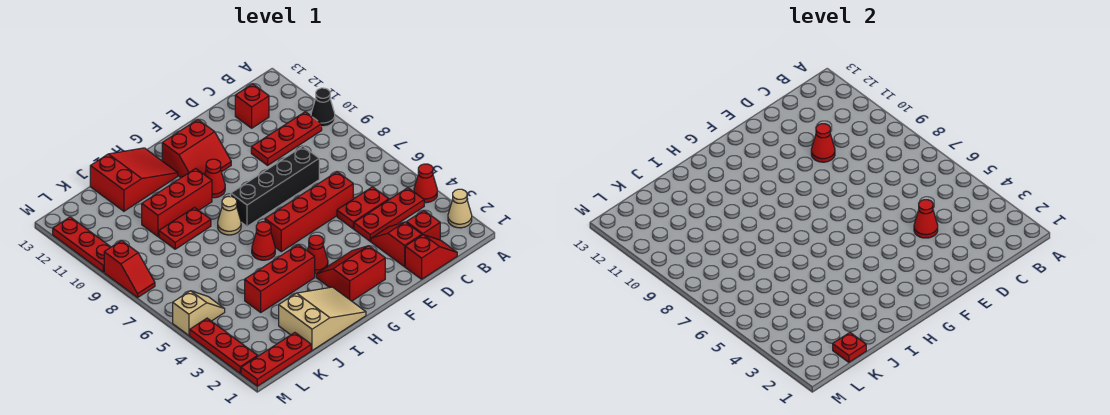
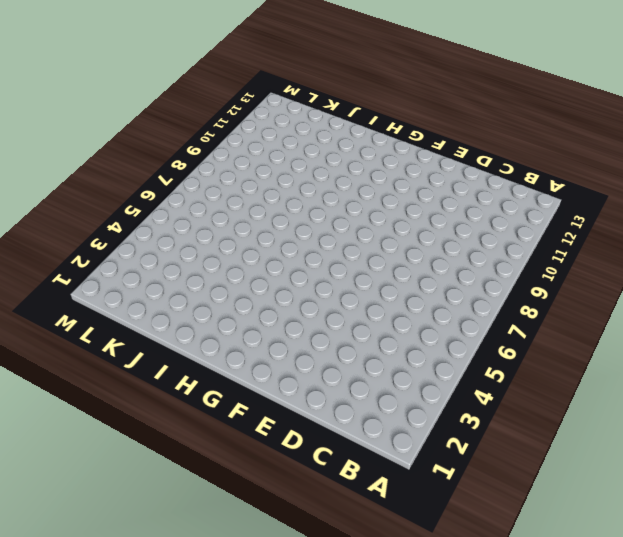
none -> tan cone A2 level 1
none -> red cone A4 level 1
none -> black cone A10 level 1
none -> red plate B4:D4 level 1

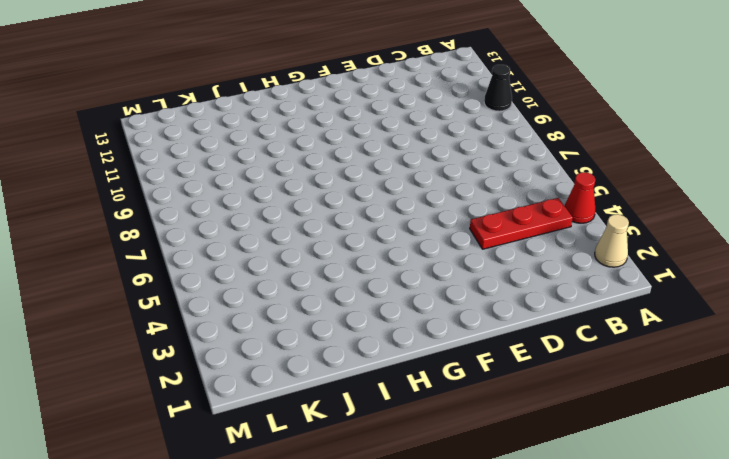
none -> red plate B10:D10 level 1
none -> red slope C1:D1 level 1 top D
none -> red brick C2 level 1
none -> red plate C5:D5 level 1

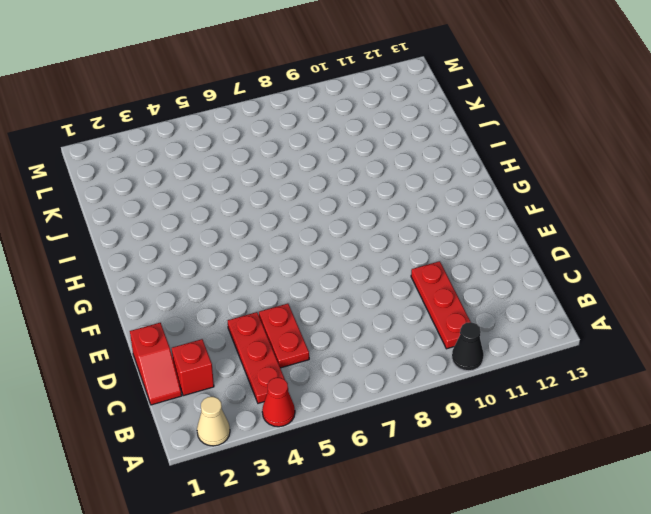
none -> red brick C12 level 1
none -> red slope D2:D3 level 1 top 2
none -> red brick D6:G6 level 1
none -> black brick D8:G8 level 1

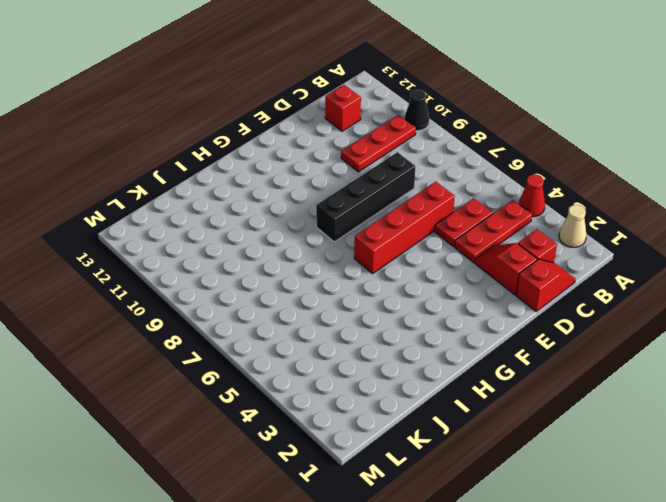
none -> red slope F2:G3 level 1 top 2
none -> red slope F11:G12 level 1 top 12
none -> red cone G4 level 1
none -> red cone G10 level 1

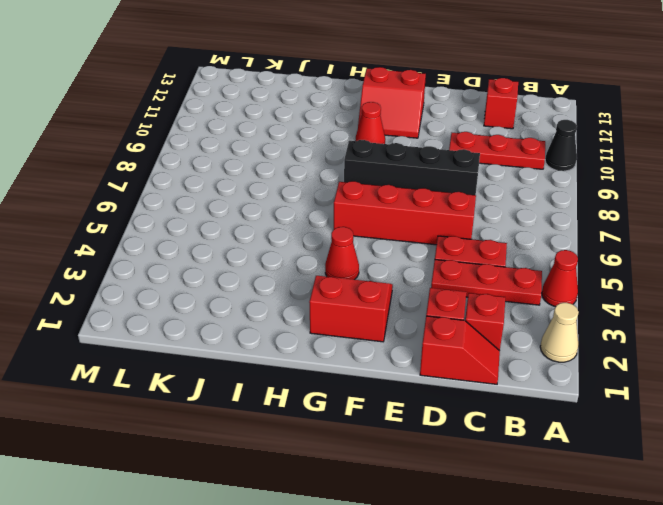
none -> tan slope H1:J2 level 1 top J
none -> red brick H4:J4 level 1
none -> red cone H6 level 1
none -> tan cone H8 level 1

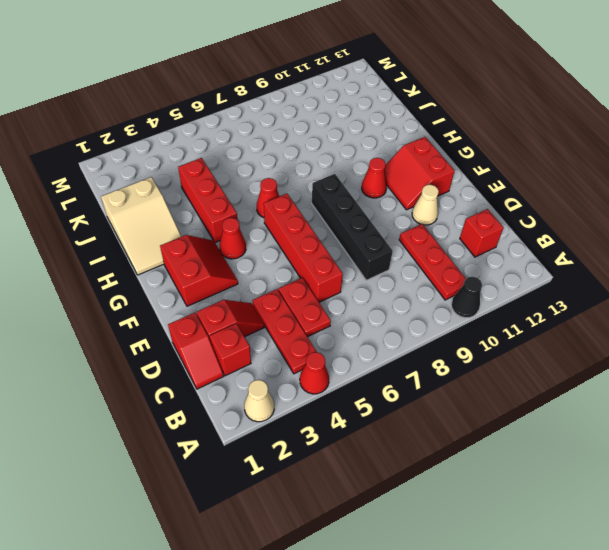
tan cone E11 level 1 -> tan cone H8 level 1
none -> red brick H10:J10 level 1
none -> red slope H12:J13 level 1 top J
none -> red plate I9:J9 level 1
none -> red plate K1:M1 level 1

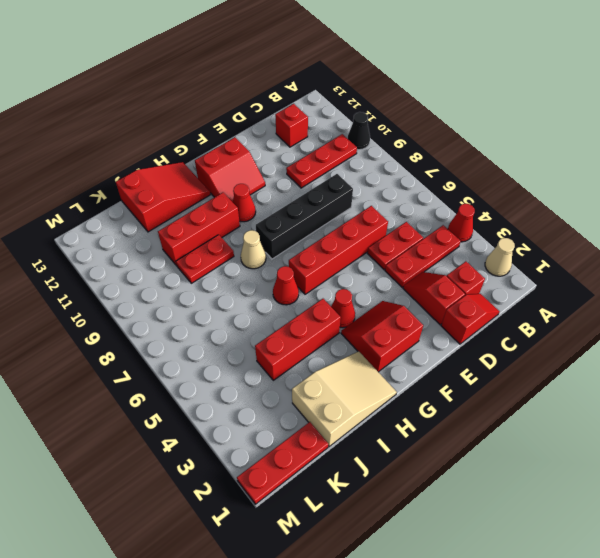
none -> tan slope L5:M5 level 1 top M
none -> red plate M2:M4 level 1
none -> red slope M8:M9 level 1 top 9
none -> red plate M10:M12 level 1

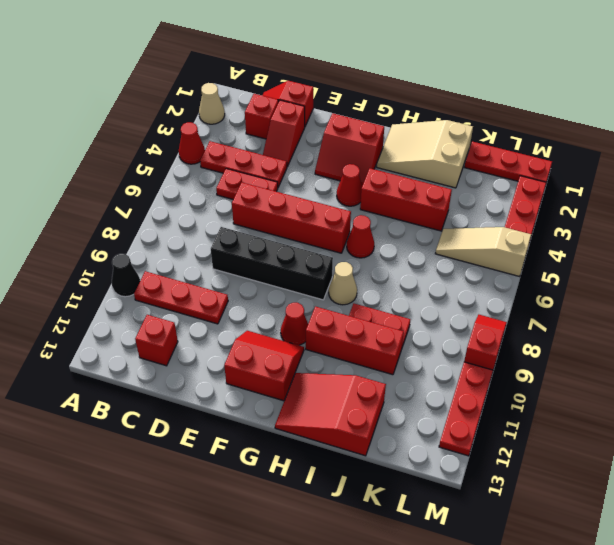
tan slope K5:M5 level 1 top M -> tan slope L5:M5 level 1 top M
none -> red cone D4 level 2
none -> red cone D10 level 2
none -> red plate K1 level 2

